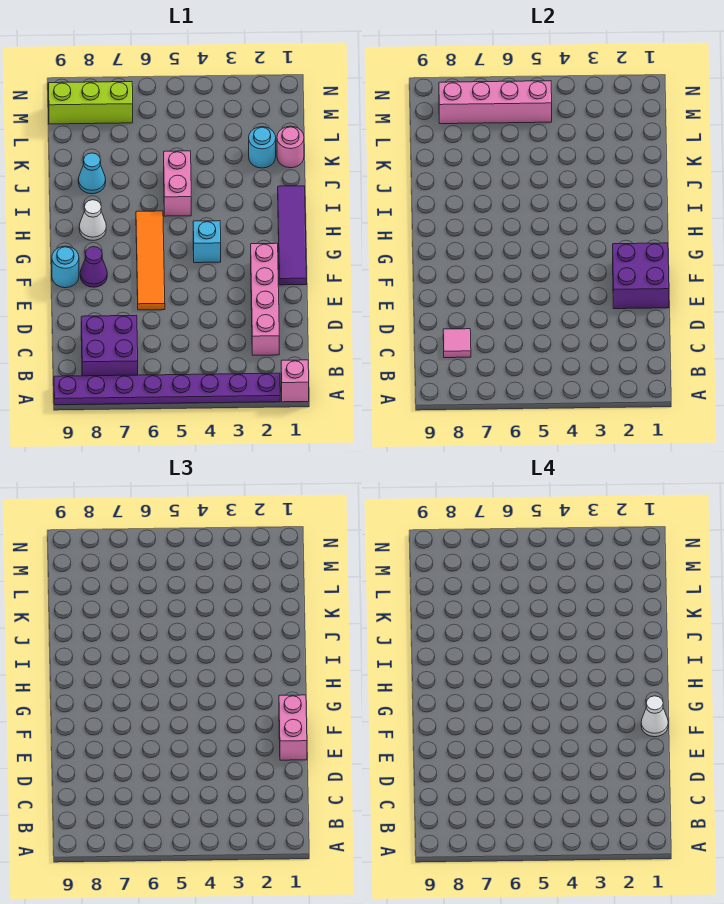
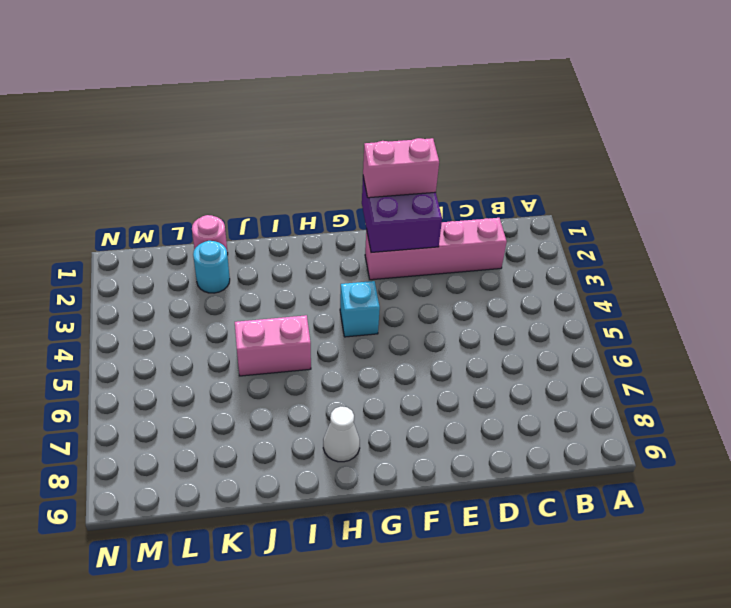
none -> pink brick A1 level 1
none -> purple plate A2:A9 level 1
none -> purple brick B7:C8 level 1

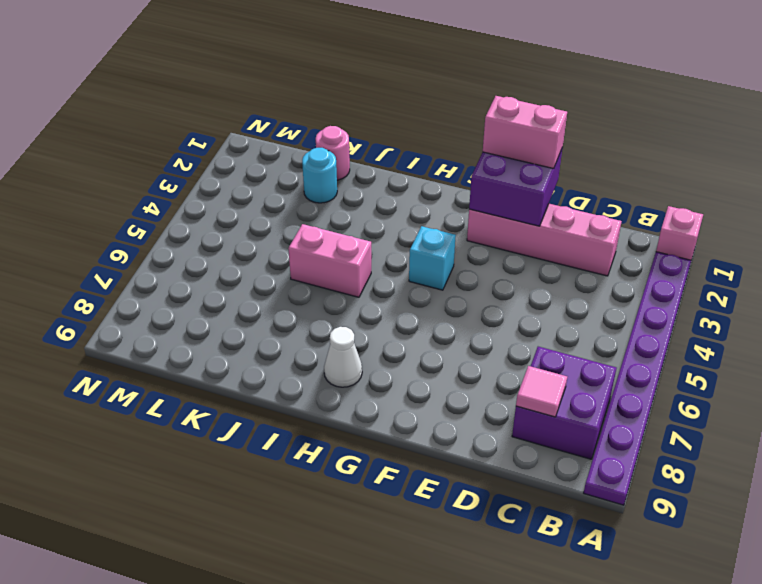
none -> orange tile E6:H6 level 1
none -> purple tile F1:I1 level 1
none -> purple cone F8 level 1

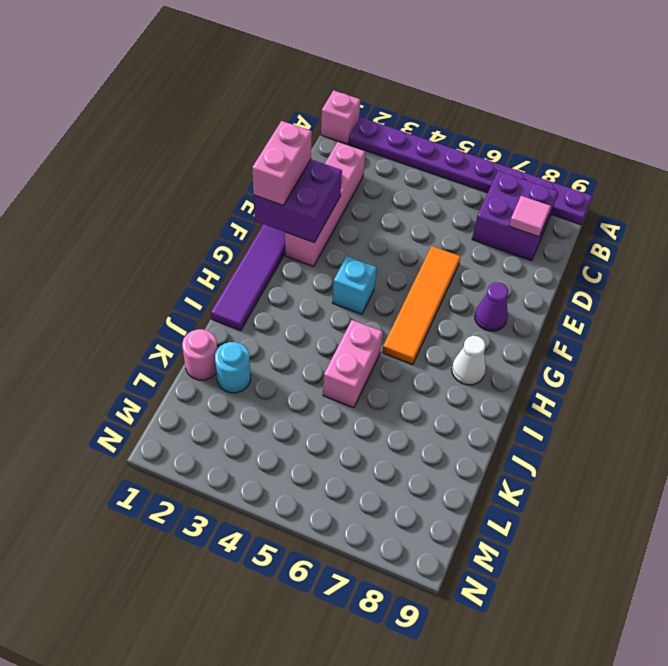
none -> cyan round brick F9 level 1
none -> cyan cone J8 level 1
none -> lime brick M7:M9 level 1

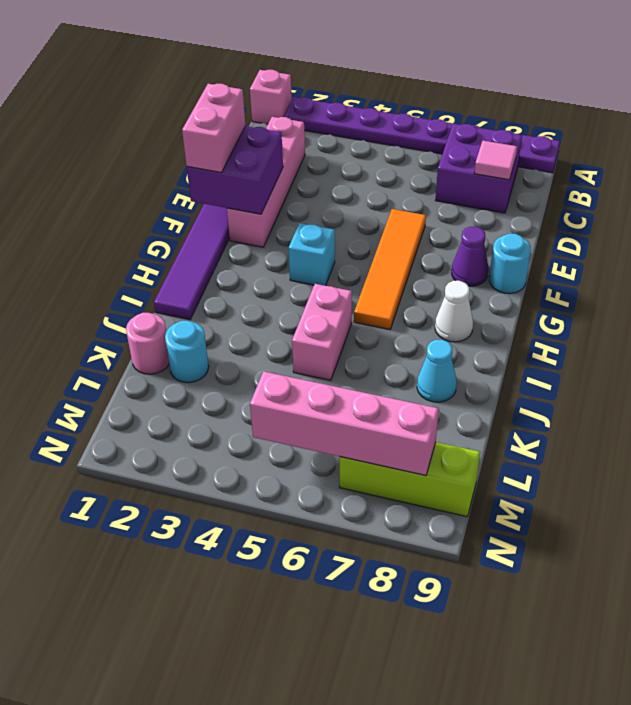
none -> white cone F1 level 4

